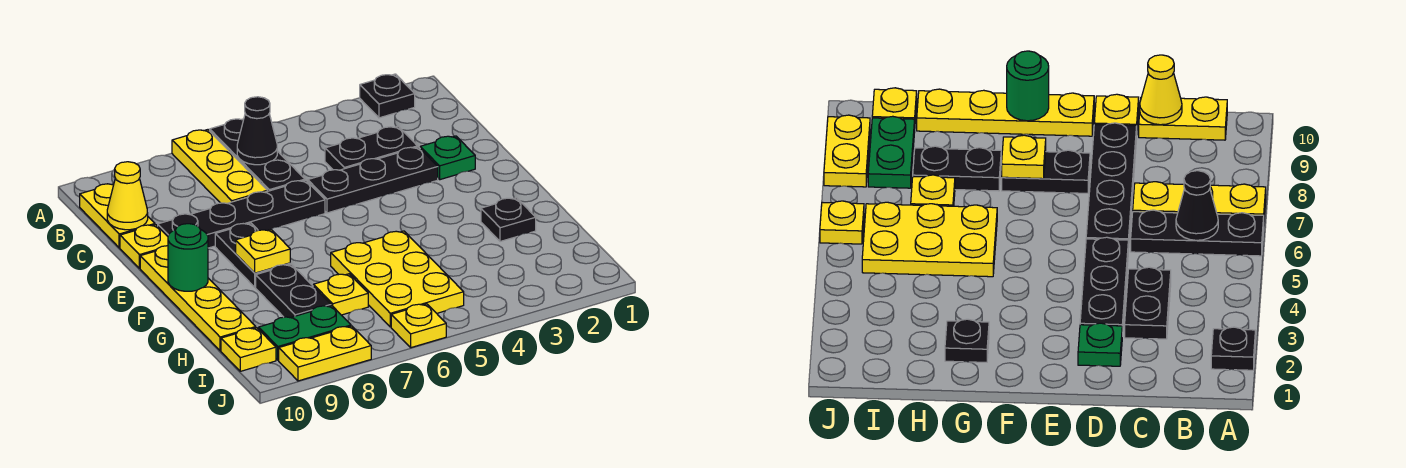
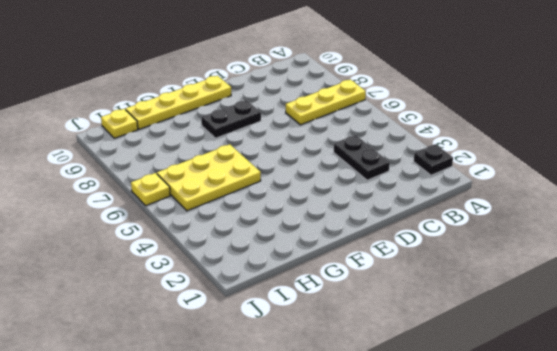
none -> black plate A6:C6 level 1
none -> yellow plate B10:C10 level 1
none -> green plate D2 level 1

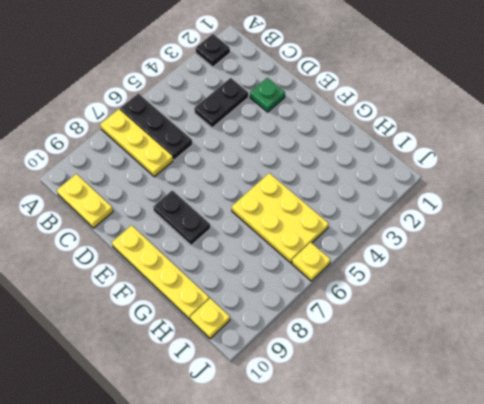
none -> black plate D3:D5 level 1
none -> black plate D6:D9 level 1
none -> yellow plate D10 level 1

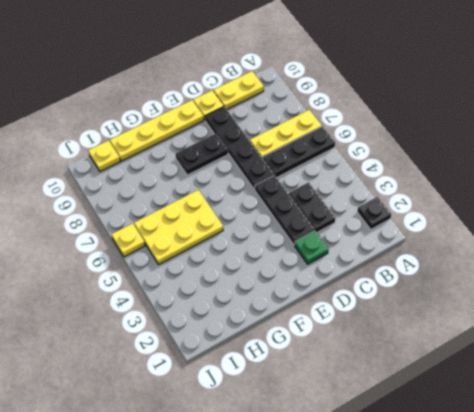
none -> black plate G2 level 1
none -> black plate G8:H8 level 1
none -> yellow plate H7 level 1

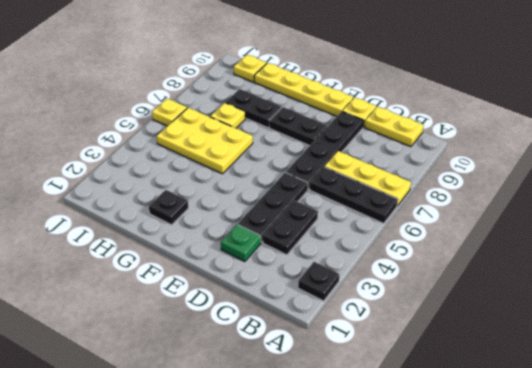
none -> green plate I8:I9 level 1
none -> yellow plate J8:J9 level 1
none -> black cone B6 level 2

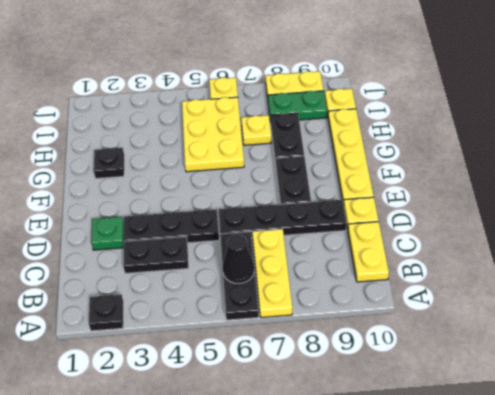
none -> yellow cone C10 level 2
none -> yellow plate F8 level 2
none -> green round brick F10 level 2

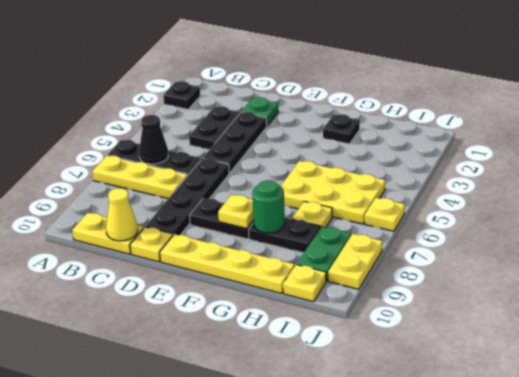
green round brick G8 level 2 -> green round brick F10 level 2

